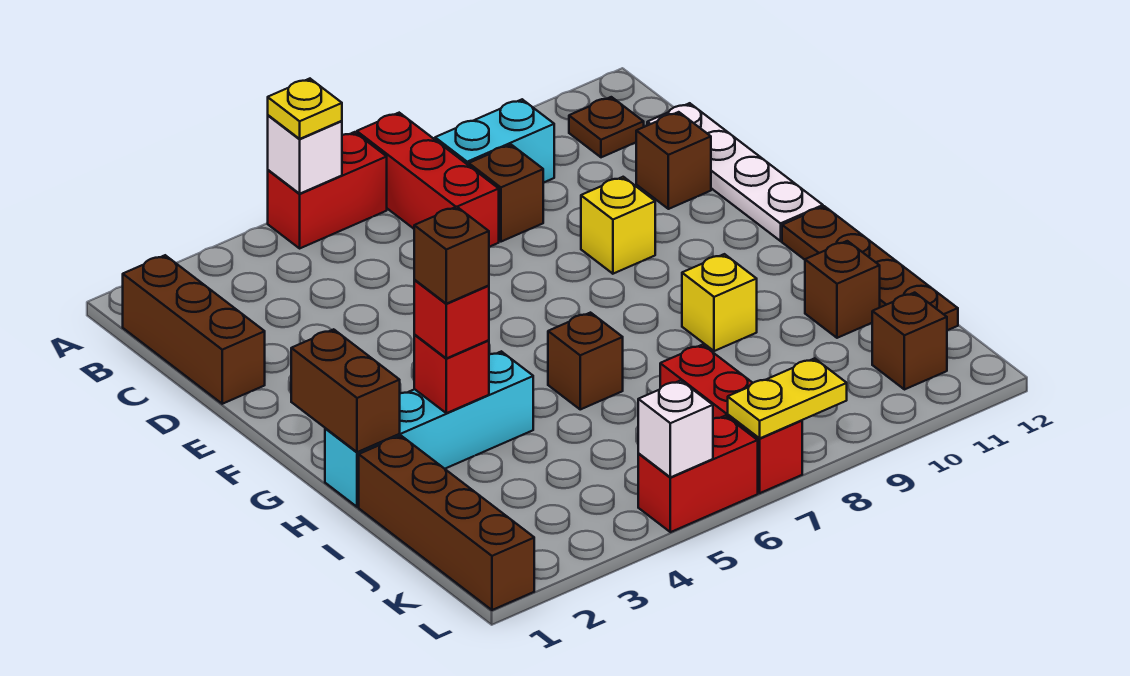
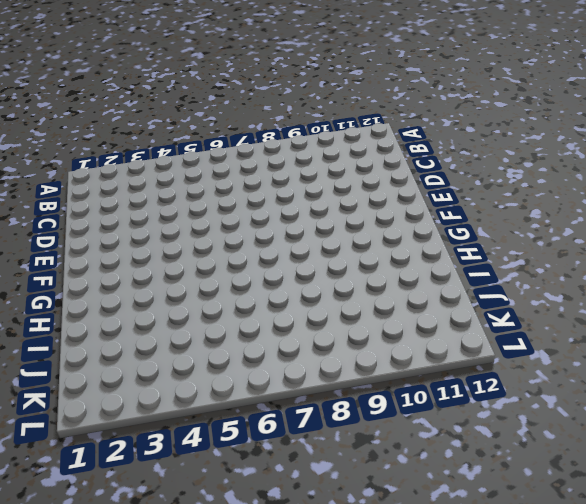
none -> red brick A5:A6 level 1
none -> red brick A7:C7 level 1
none -> brown brick B1:D1 level 1

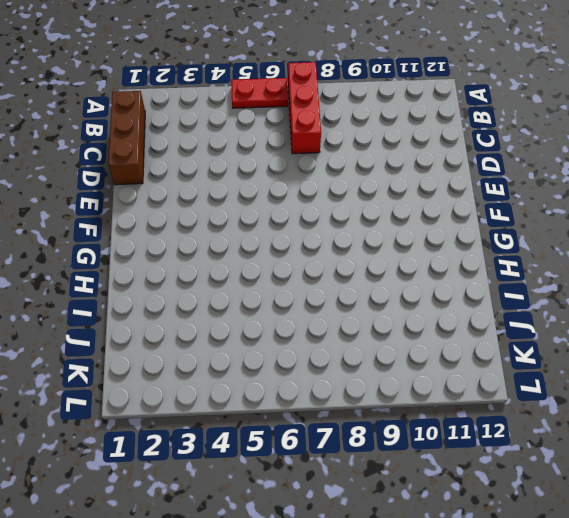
red plate A5:A6 level 1 -> red brick A5:A6 level 1
none -> cyan brick B8:B9 level 1
none -> brown plate B11 level 1
none -> brown brick C8 level 1

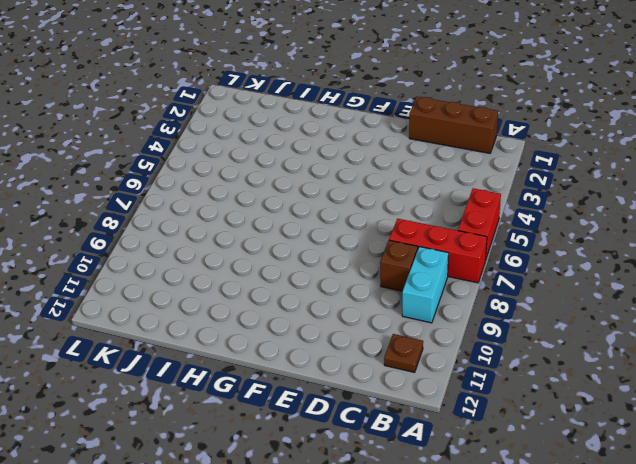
none -> white plate C12:F12 level 1
none -> brown brick D11 level 1
none -> yellow brick E9 level 1

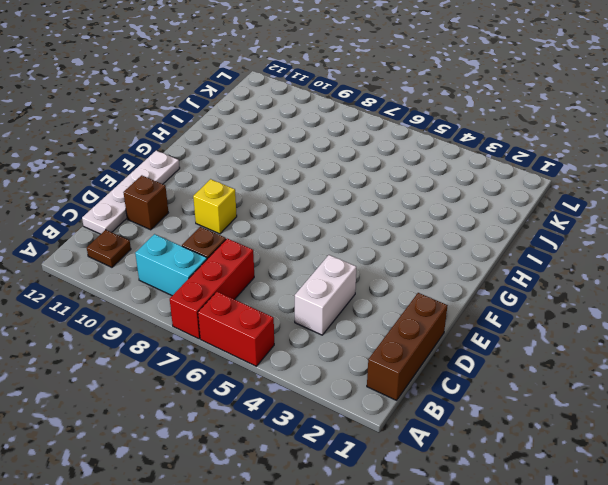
white brick C4:D4 level 1 -> none
none -> brown plate G12:J12 level 1
none -> cyan brick H1:H4 level 1
none -> brown brick H6 level 1

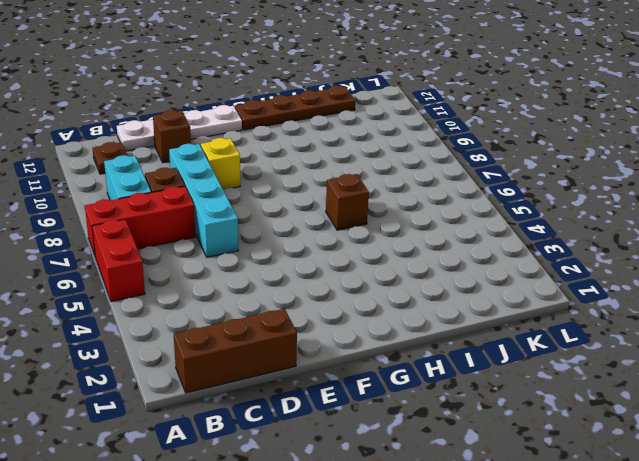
cyan brick D6:D9 level 1 -> cyan brick H1:H4 level 1
none -> yellow brick H9 level 1
none -> brown brick I1:L1 level 1
none -> brown brick I11 level 1

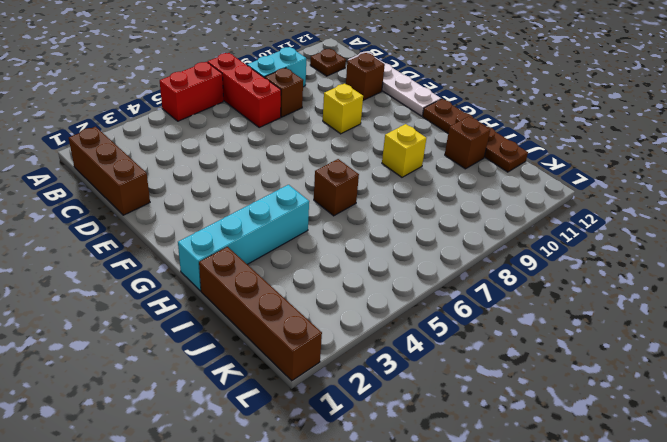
none -> red brick J7:L7 level 1
none -> brown brick K11 level 1
none -> red brick L5:L6 level 1

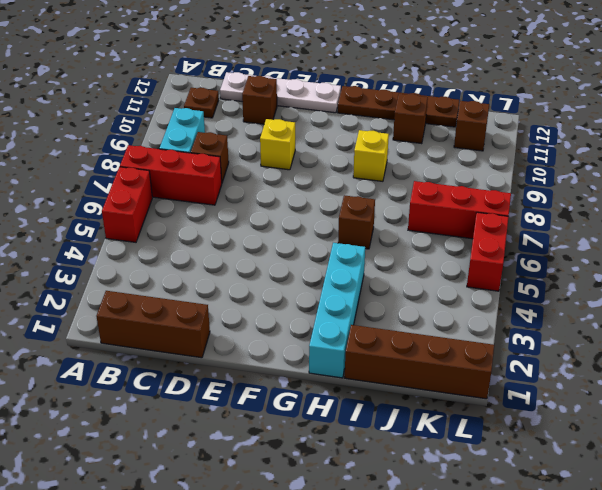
none -> white brick A5 level 2
none -> brown brick G1:H1 level 2
none -> red brick H3 level 2

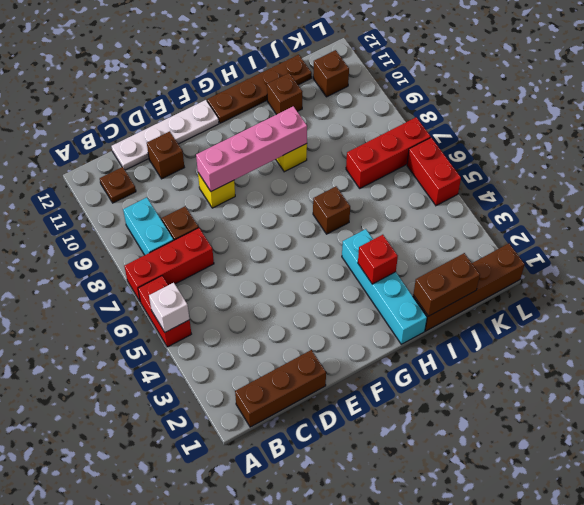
pink brick E9:H9 level 2 -> none
brown brick I1:J1 level 2 -> brown brick G1:H1 level 2
none -> white brick L5 level 2
none -> yellow plate L7:L8 level 2
none -> yellow plate A5 level 3

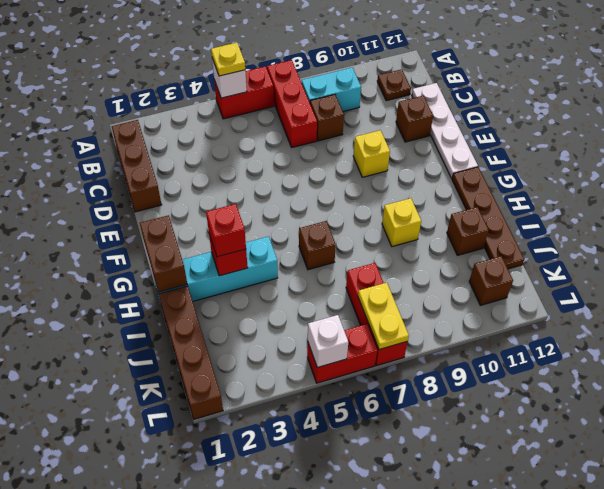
yellow plate K7:L7 level 2 -> yellow plate L7:L8 level 2
none -> brown brick H3 level 4

